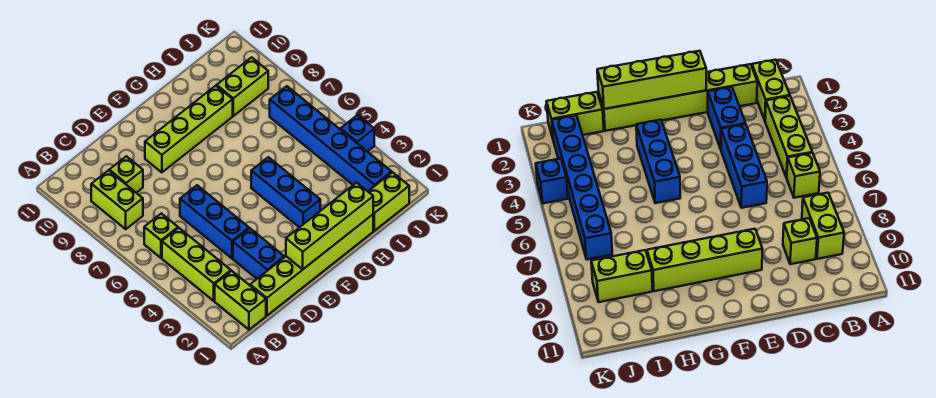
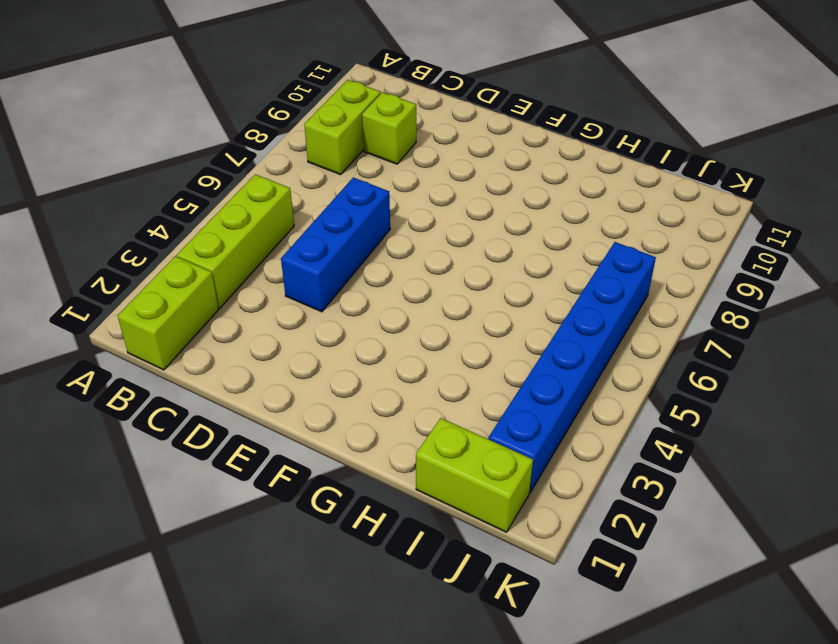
none -> lime brick B6 level 1
none -> lime brick C1:H1 level 1
none -> blue brick D2:D3 level 1

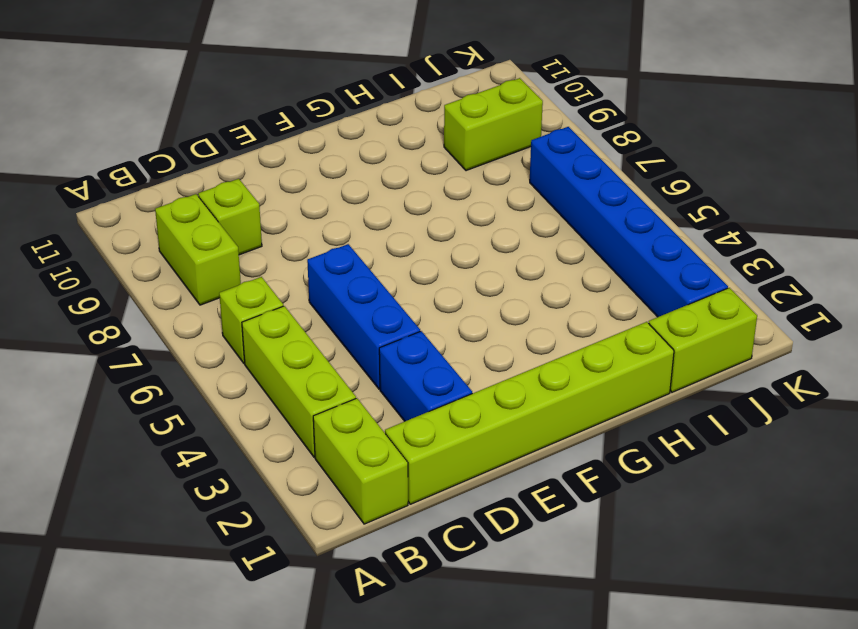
none -> lime brick E9:H9 level 1
none -> blue brick G3:G5 level 1
none -> blue brick K4 level 1

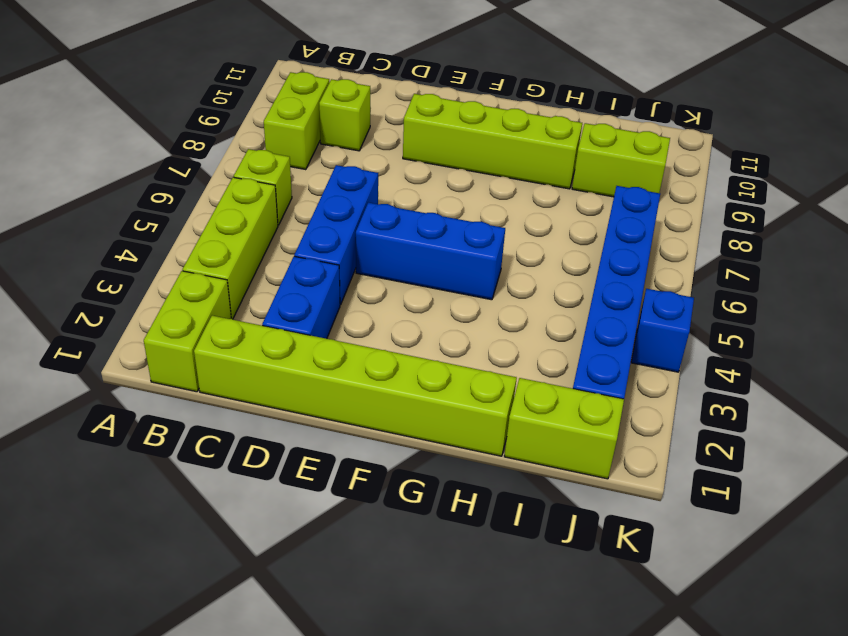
blue brick E5:G5 level 1 -> blue brick G3:G5 level 1
none -> lime brick E1:H1 level 2

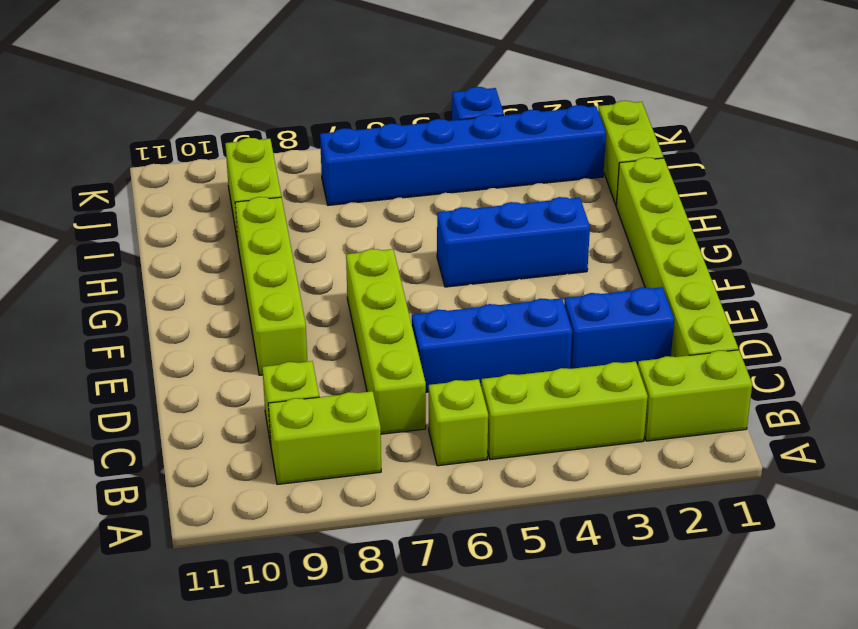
lime brick C7:F7 level 1 -> lime brick E1:H1 level 2

